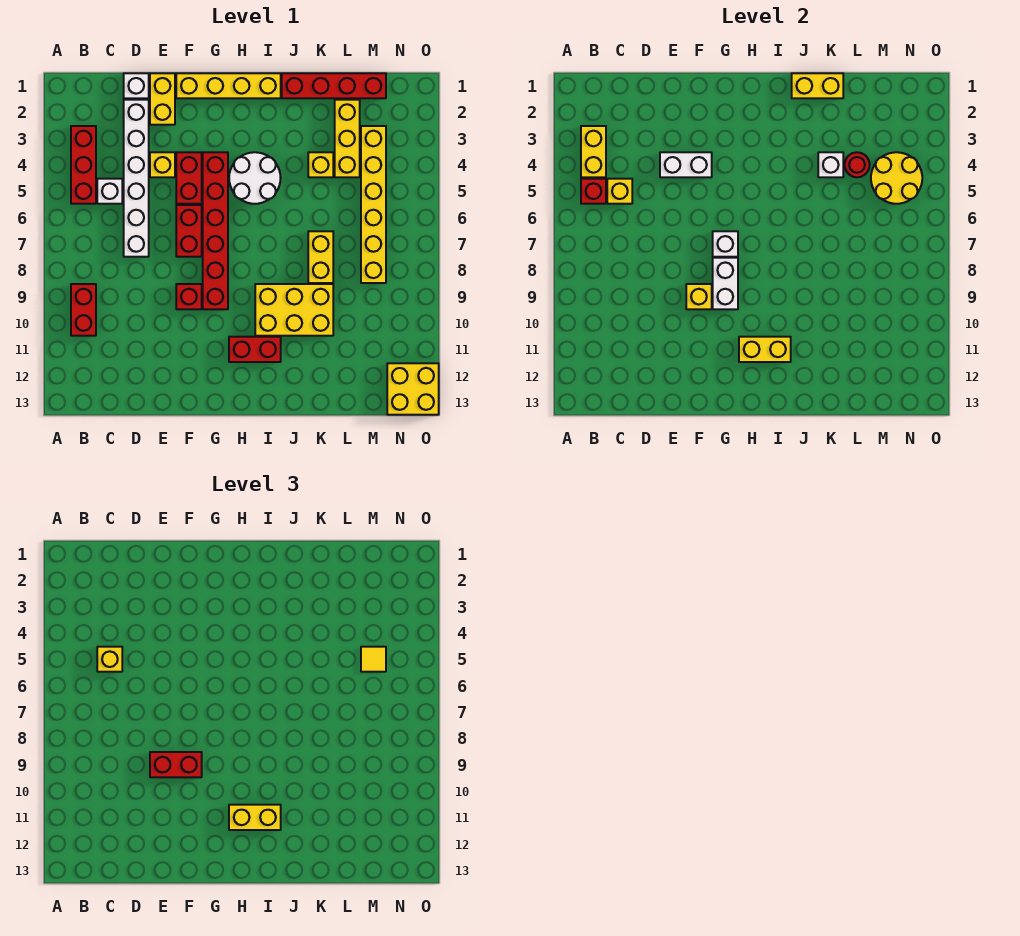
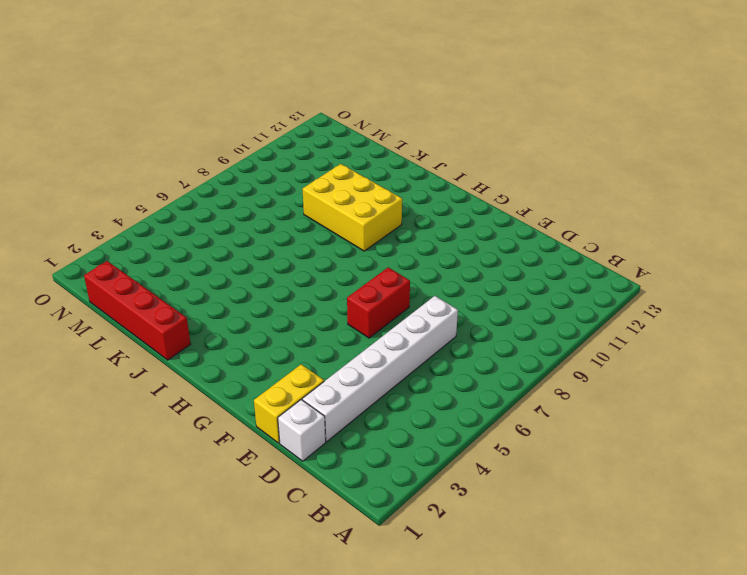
none -> red brick B3:B5 level 1
none -> red brick B9:B10 level 1
none -> white brick C5 level 1
none -> yellow brick E4 level 1

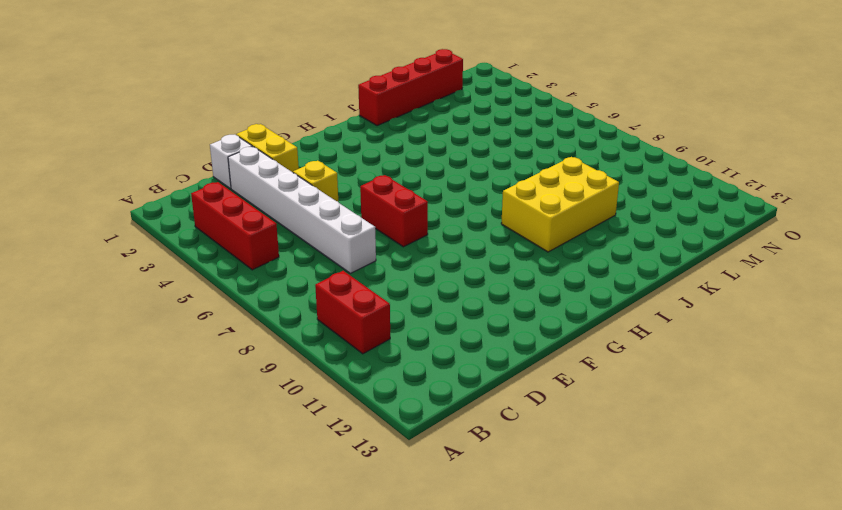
none -> white brick C5 level 1
none -> yellow brick F1:I1 level 1
none -> red brick F4:F5 level 1
none -> red brick F9 level 1

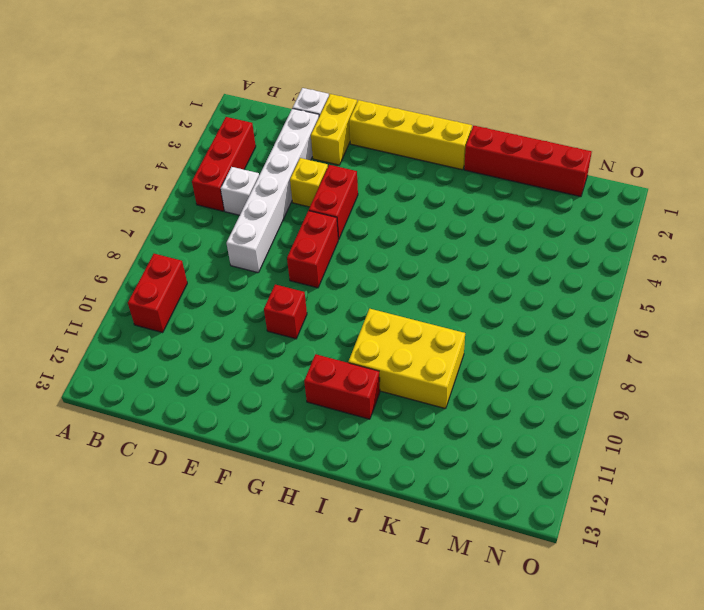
none -> red brick G4:G9 level 1
none -> white round brick H4:I5 level 1
none -> yellow brick K4 level 1
none -> yellow brick K7:K8 level 1

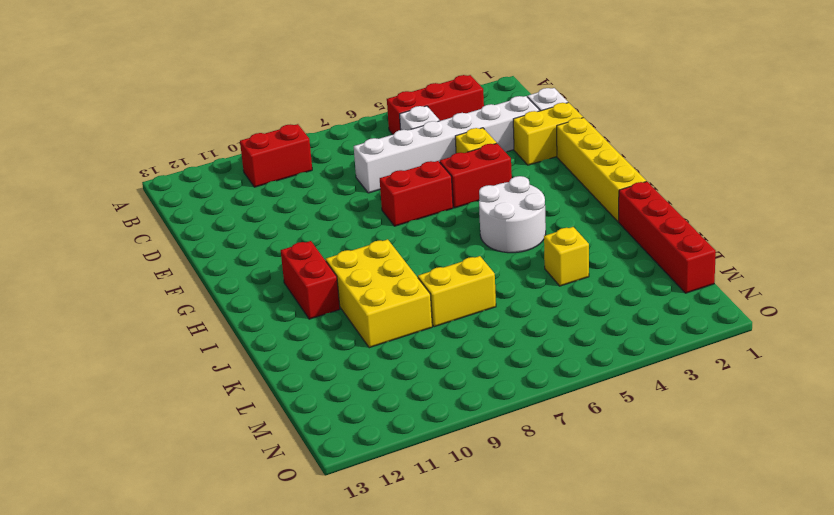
none -> red brick F9 level 1
none -> red brick G4:G9 level 1
none -> yellow brick L2:L4 level 1
none -> yellow brick M3:M8 level 1

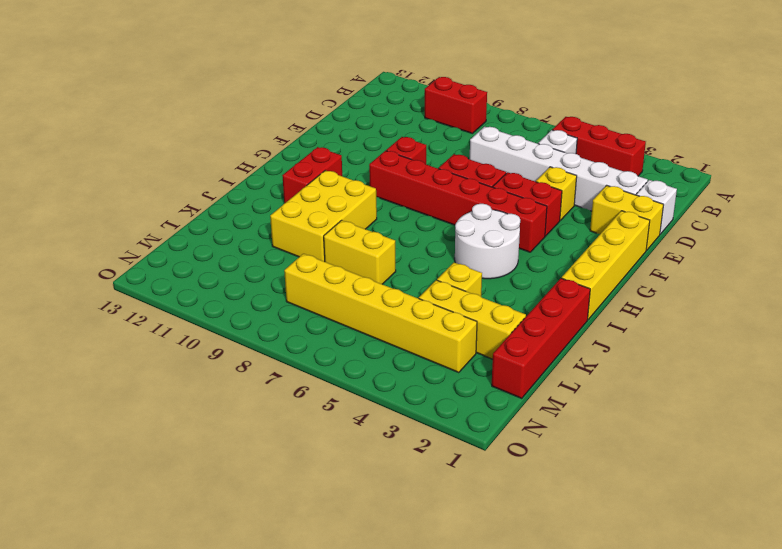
none -> yellow brick N12:O13 level 1
none -> yellow brick B3:B4 level 2
none -> red brick B5 level 2
none -> yellow brick C5 level 2

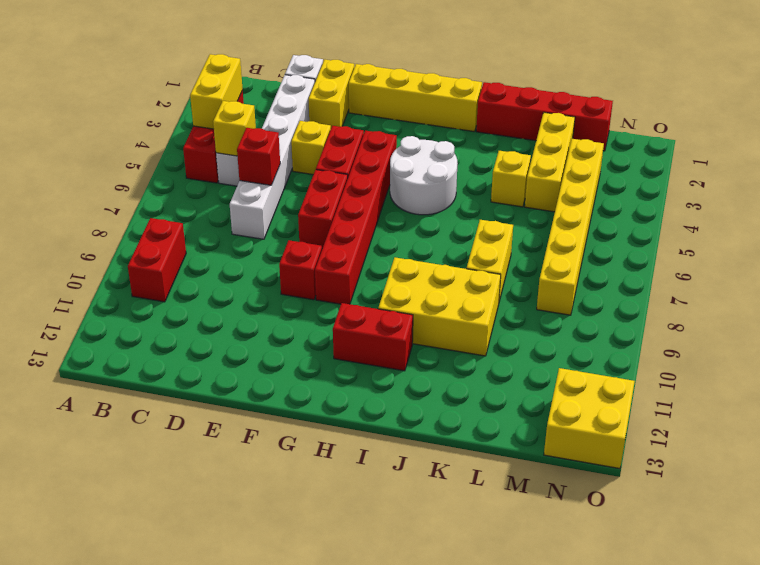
red brick D6 level 2 -> red brick B5 level 2
none -> white brick E4:F4 level 2
none -> yellow brick F9 level 2
none -> white brick G7 level 2
none -> white brick G8:G9 level 2

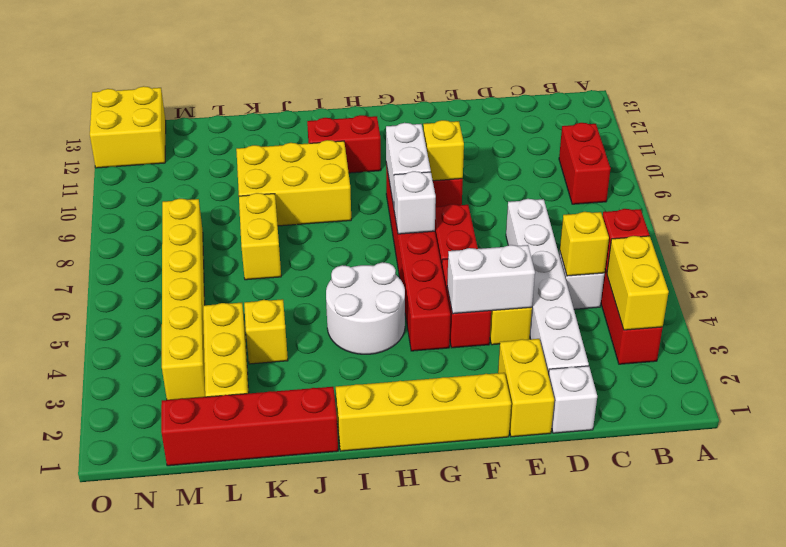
none -> yellow brick H11:I11 level 2
none -> yellow brick J1:K1 level 2
none -> white brick K4 level 2
none -> red round brick L4 level 2

